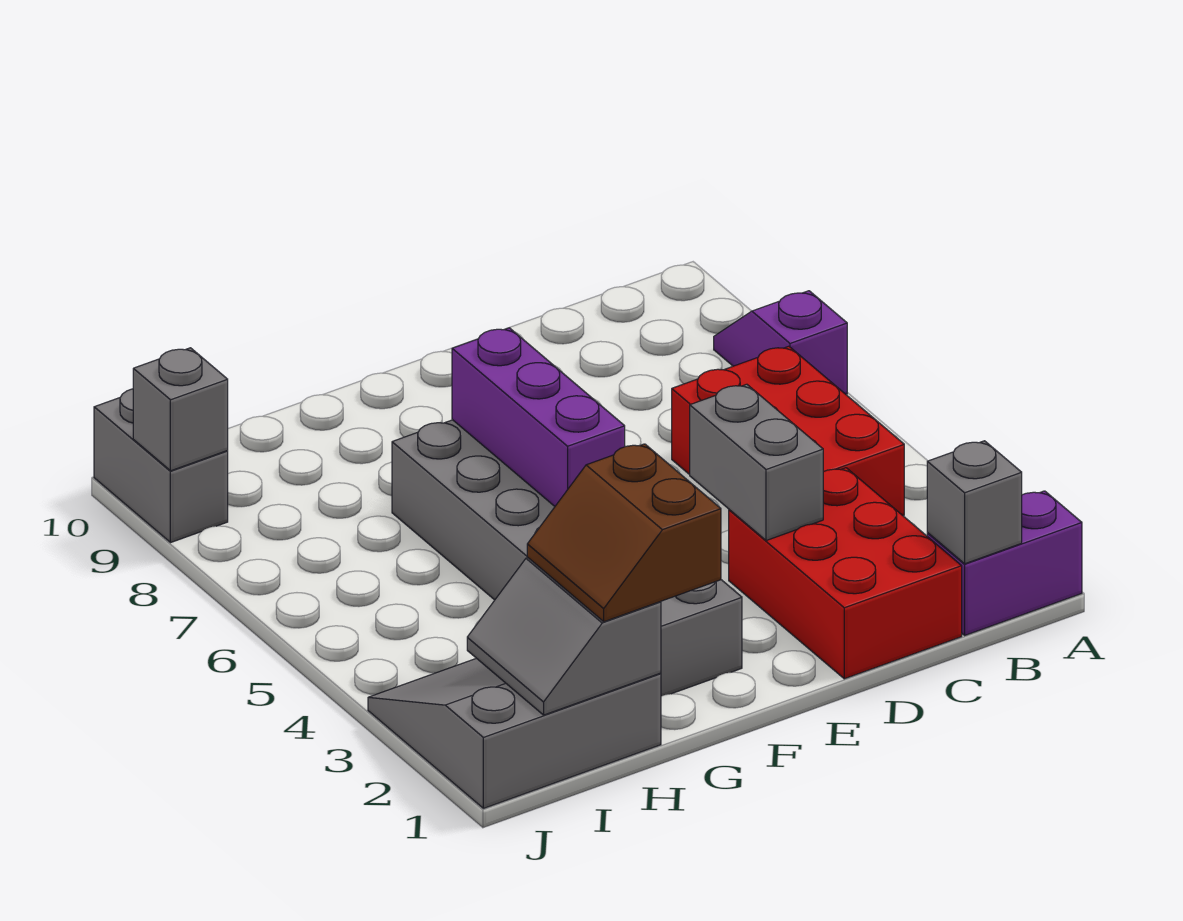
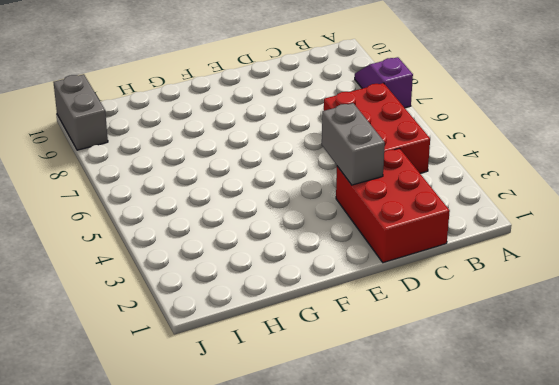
none -> purple brick A1:B1 level 1
none -> grey brick F2:G7 level 1
none -> grey slope H1:J3 level 1 top 1

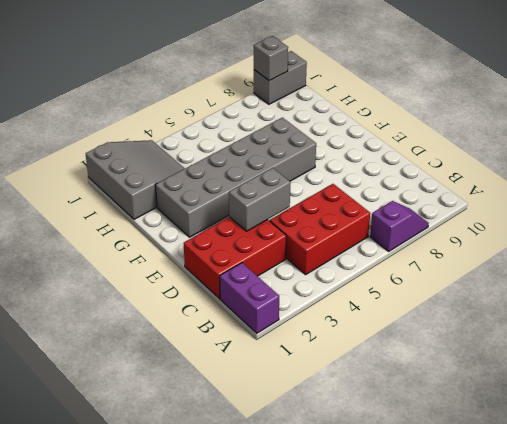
none -> grey brick B1 level 2
none -> purple brick F5:F7 level 2
none -> grey slope H1:I2 level 2 top H

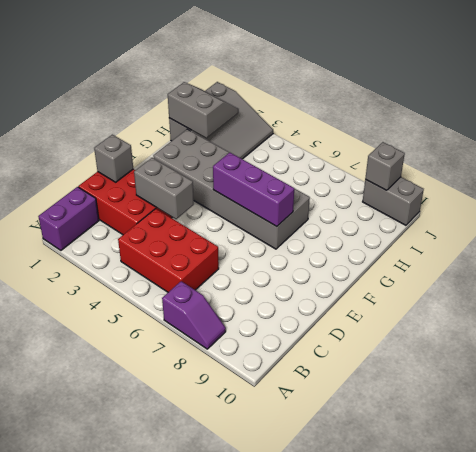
grey brick D1 level 2 -> grey brick B1 level 2
none -> brown slope G1:H2 level 3 top G

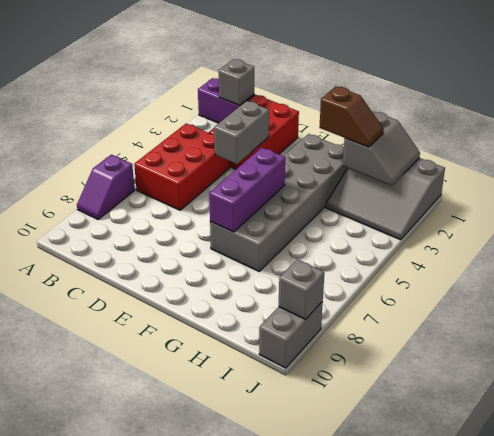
brown slope G2:H2 level 3 top G -> brown slope G1:H2 level 3 top G

